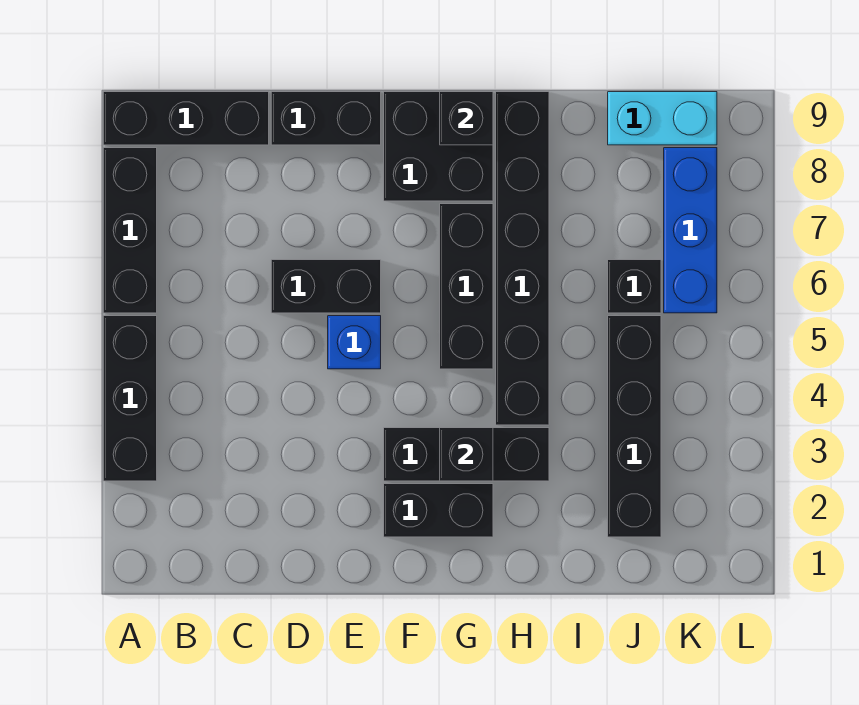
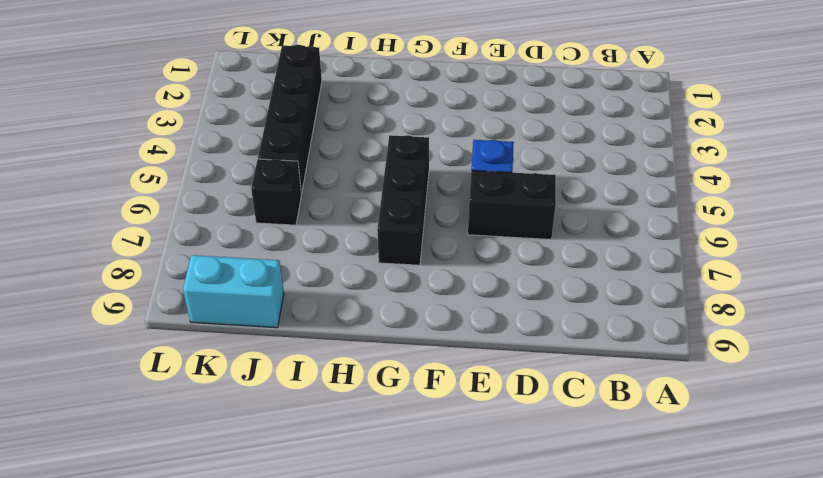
none -> black brick A3:A5 level 1
none -> black brick A6:A8 level 1
none -> black brick A9:C9 level 1

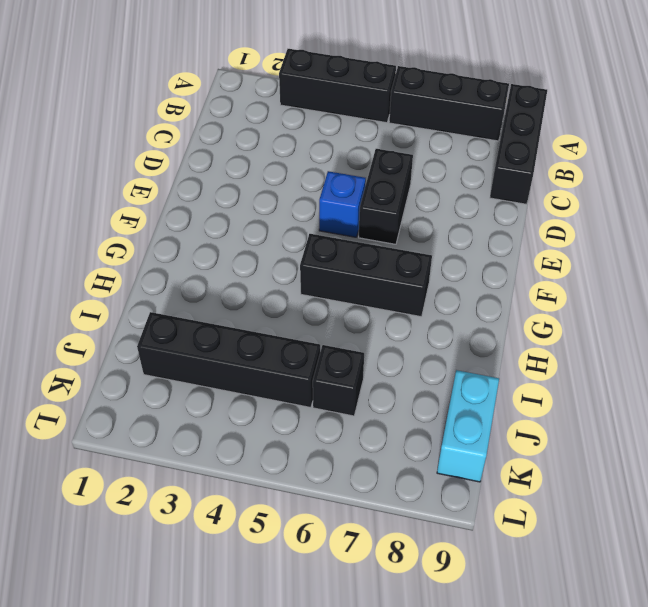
none -> black brick D9:E9 level 1
none -> black brick F2:G2 level 1
none -> black brick F3:H3 level 1

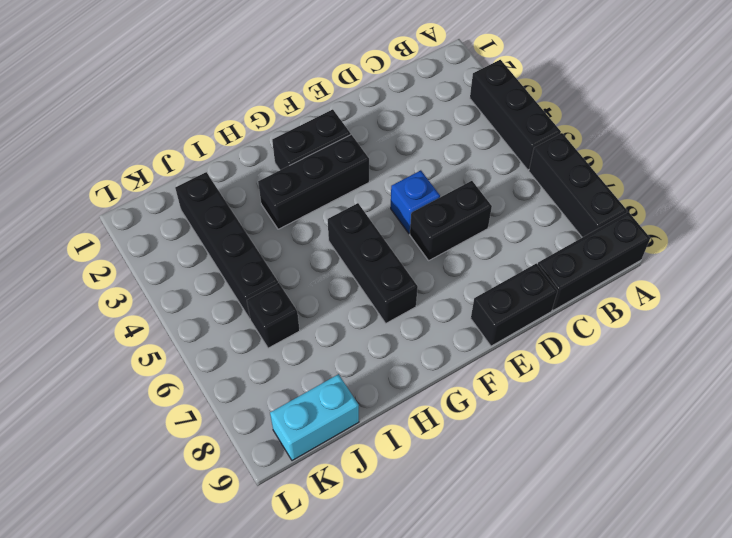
none -> black brick F8:G9 level 1
none -> black brick H4:H9 level 1
none -> blue brick K6:K8 level 1

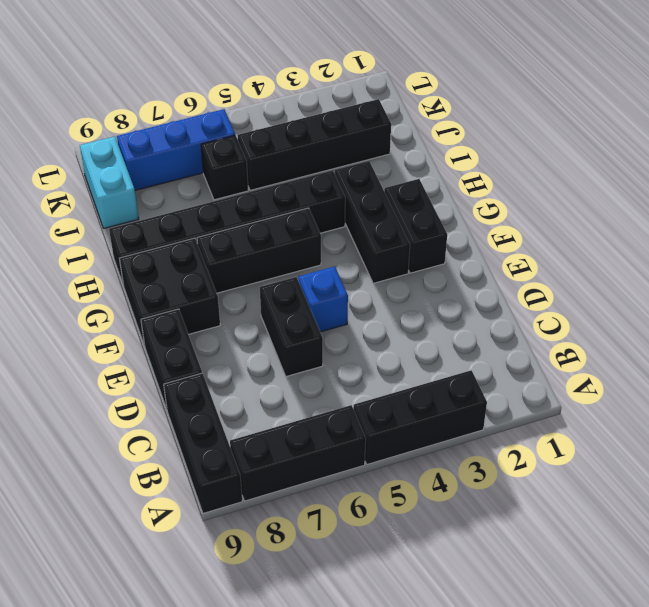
none -> black brick G3 level 2
none -> black brick G9 level 2

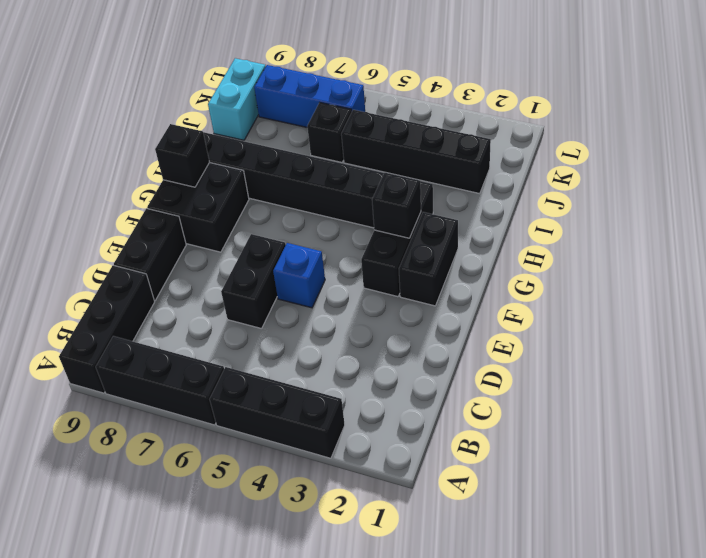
none -> black brick G5:G7 level 1

